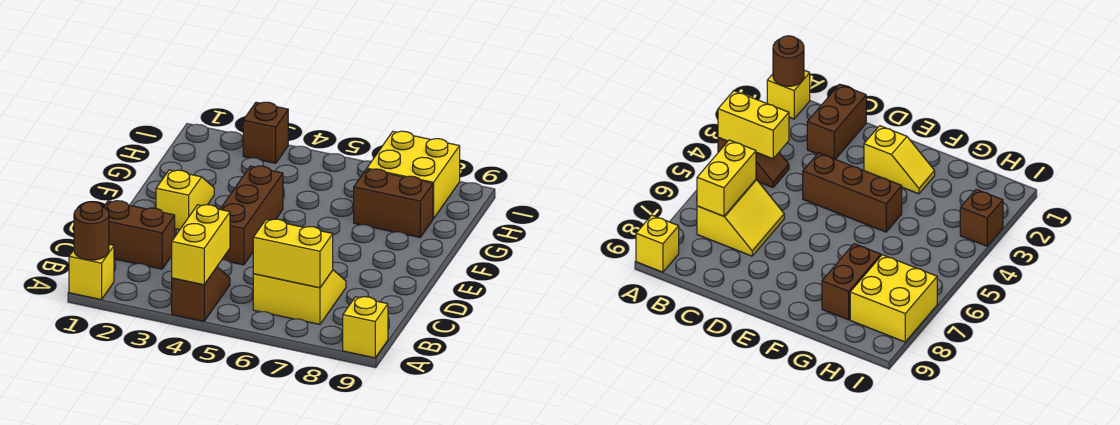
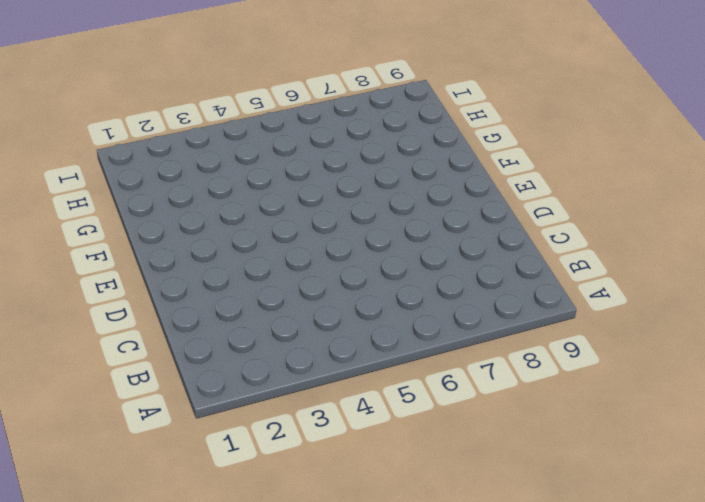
none -> yellow brick A1 level 1
none -> brown slope A4:B4 level 1 top A
none -> yellow brick A9 level 1

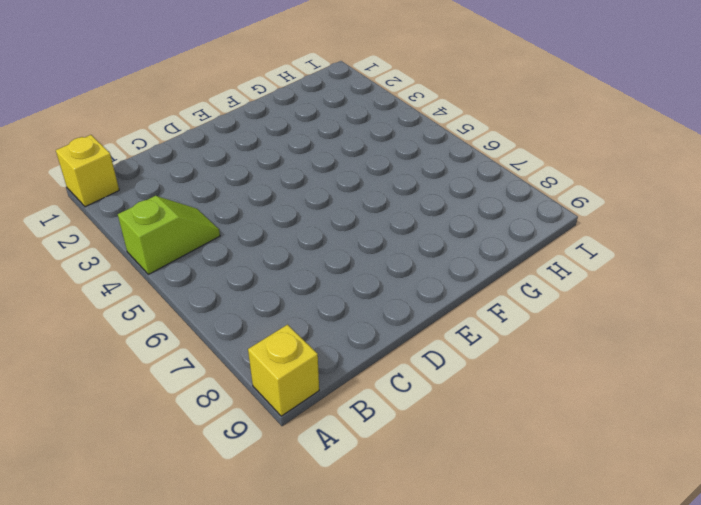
lime slope A4:B4 level 1 top A -> brown slope A4:B4 level 1 top A
none -> yellow slope B6:C7 level 1 top B
none -> brown brick C1:C2 level 1
none -> brown brick D4:F4 level 1

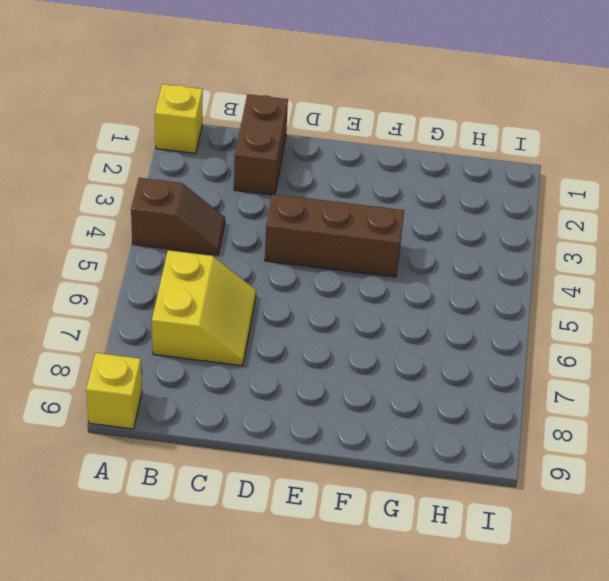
none -> yellow slope E2:F2 level 1 top E
none -> brown brick G7:G8 level 1
none -> yellow brick H7:I8 level 1

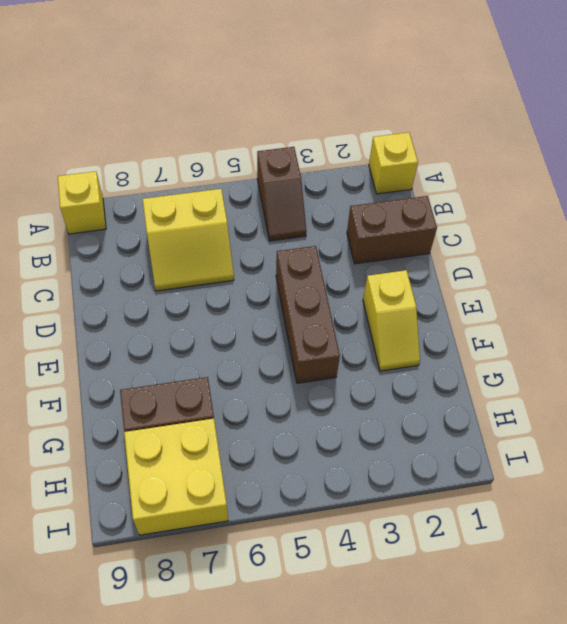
none -> brown brick I3 level 1
none -> brown round brick A1 level 2
none -> yellow brick A4:B4 level 2

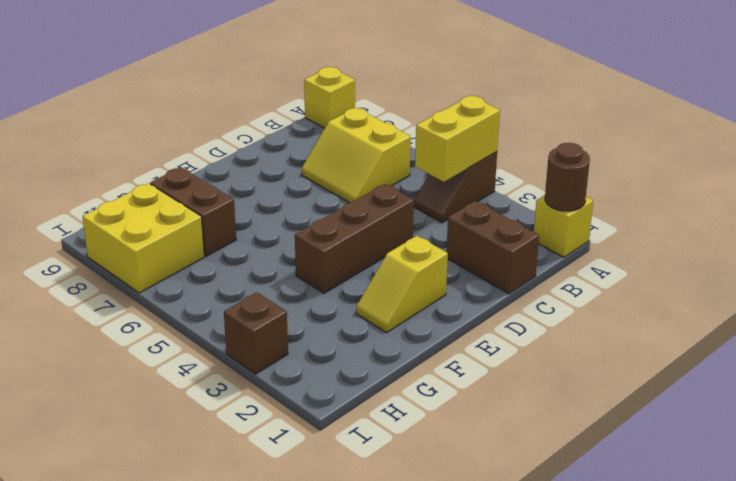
none -> yellow brick B6:B7 level 2

